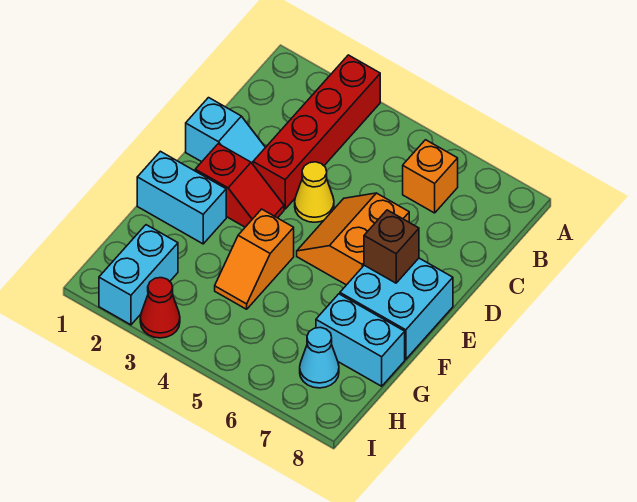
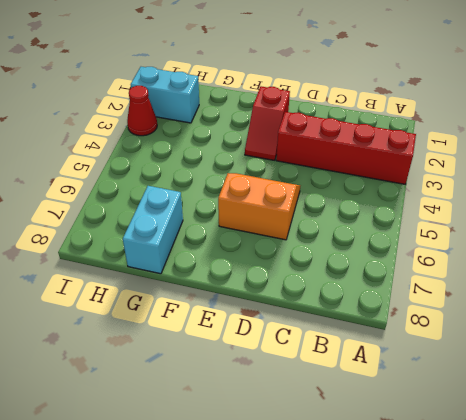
none -> orange brick B6 level 1
none -> cyan slope D1:D2 level 1 top 1
none -> yellow cone D4 level 1

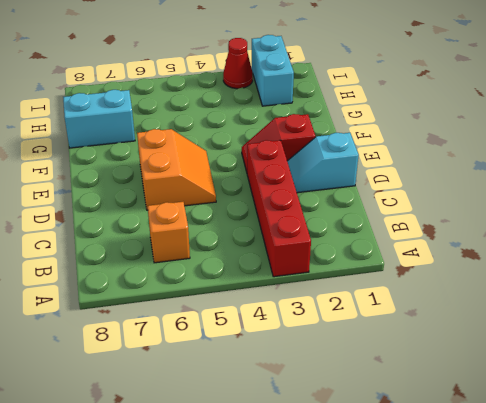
none -> yellow cone D4 level 1
none -> cyan brick E7:F8 level 1
none -> cyan brick F1:F2 level 1

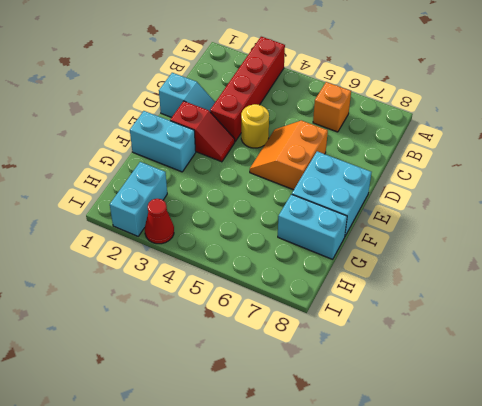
yellow round brick D4 level 1 -> yellow cone D4 level 1
none -> orange slope F4:G4 level 1 top F
none -> cyan cone H7 level 1
none -> brown brick E7 level 2

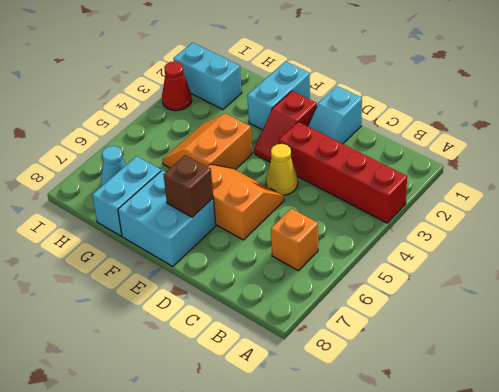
orange slope F4:G5 level 1 top F -> orange slope F4:G4 level 1 top F

